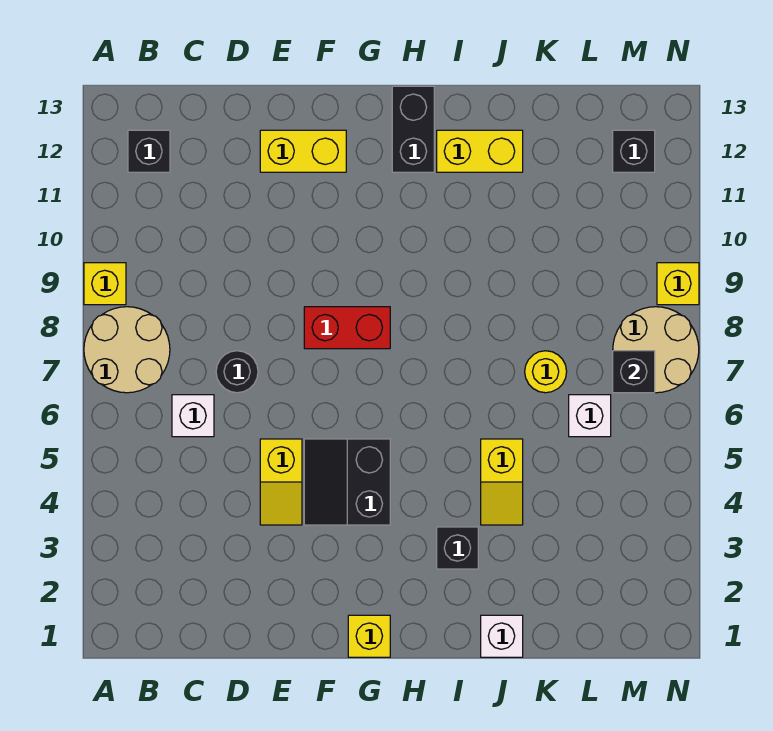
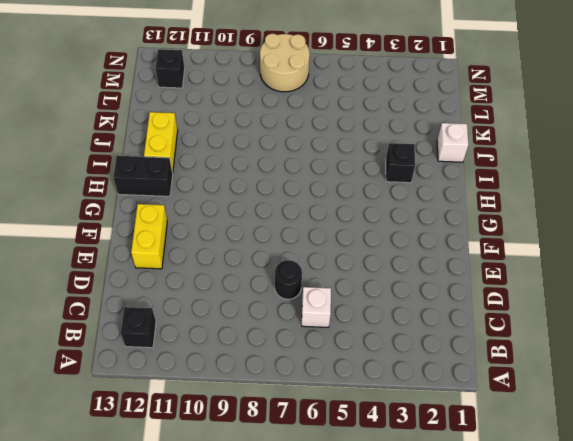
none -> tan round brick A7:B8 level 1
none -> yellow brick A9 level 1
none -> yellow slope E4:E5 level 1 top 5

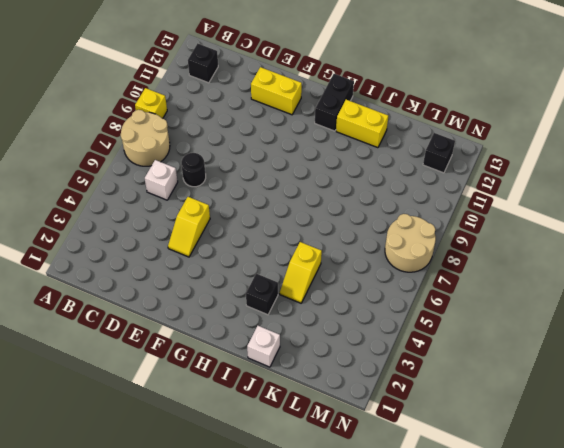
none -> black slope F4:G5 level 1 top G
none -> red brick F8:G8 level 1
none -> yellow brick G1 level 1

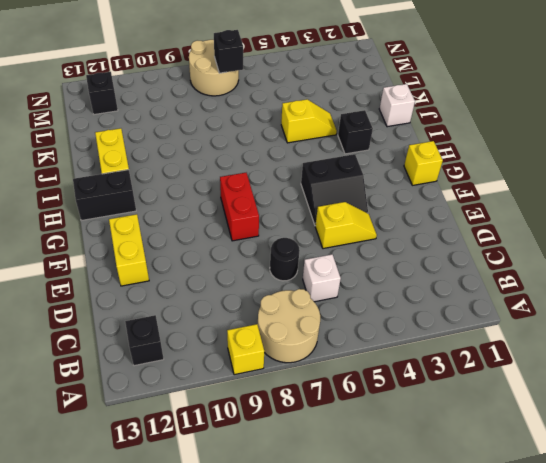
none -> yellow round brick K7 level 1
none -> white brick L6 level 1
none -> yellow brick N9 level 1

